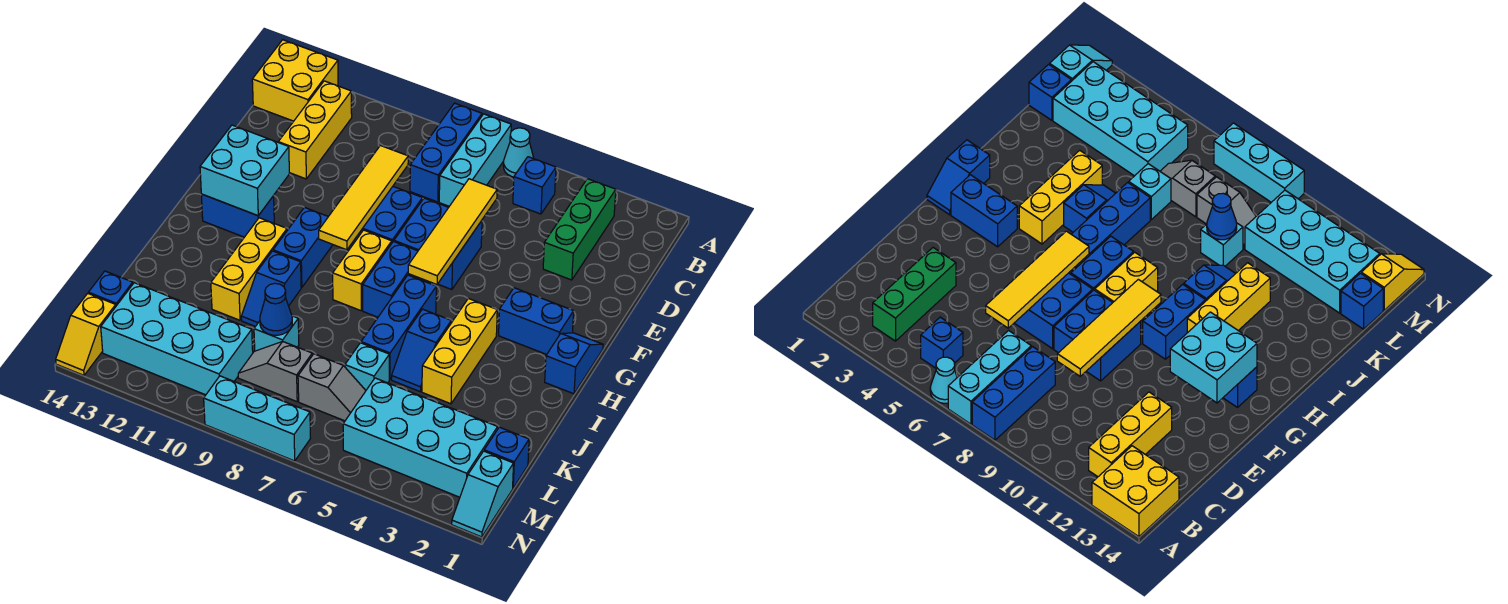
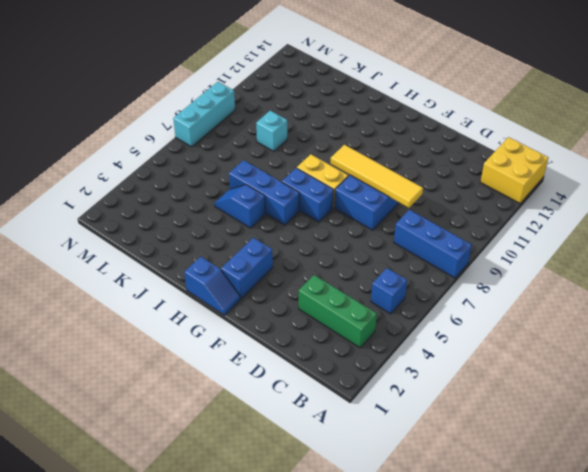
none -> cyan cone A6 level 1
none -> cyan brick A7:C7 level 1
none -> yellow brick B12:D12 level 1
none -> blue brick E6:F7 level 1

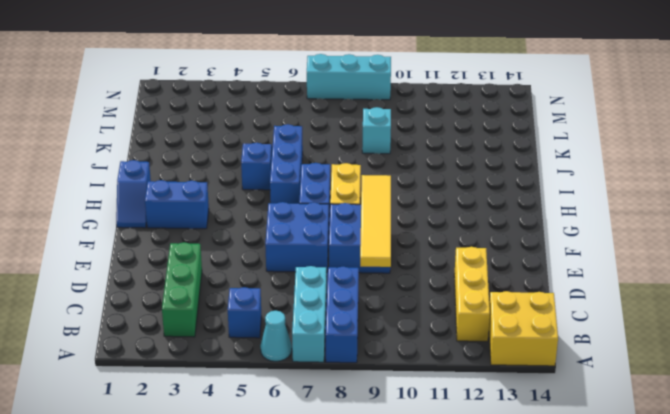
none -> blue brick G10:H10 level 1
none -> blue brick G12:G13 level 1
none -> yellow brick H4:J4 level 1
none -> yellow brick H11:J11 level 1

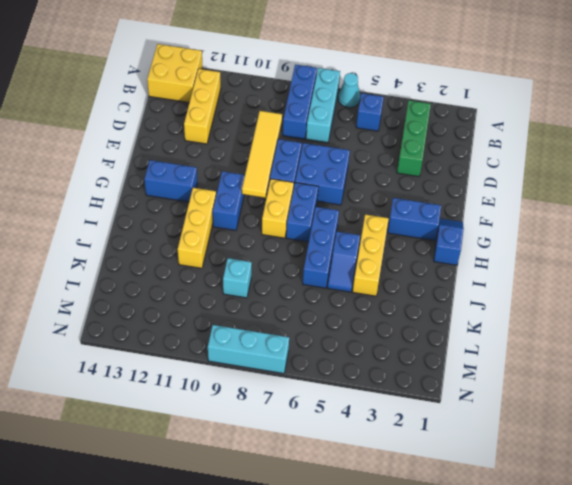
none -> blue slope I10:J10 level 1 top I
none -> cyan brick K6 level 1
none -> blue brick L1 level 1
none -> cyan brick L2:M5 level 1

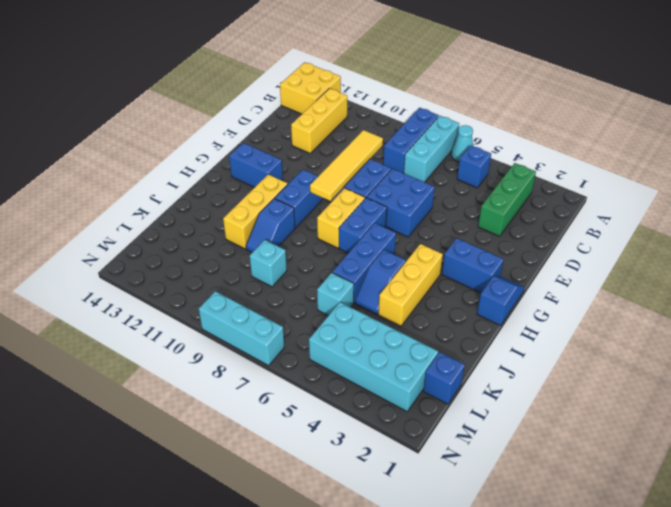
none -> grey slope L6:L7 level 1 top 7
none -> grey slope L8:L9 level 1 top 8
none -> cyan brick L10:M13 level 1
none -> blue brick L14 level 1

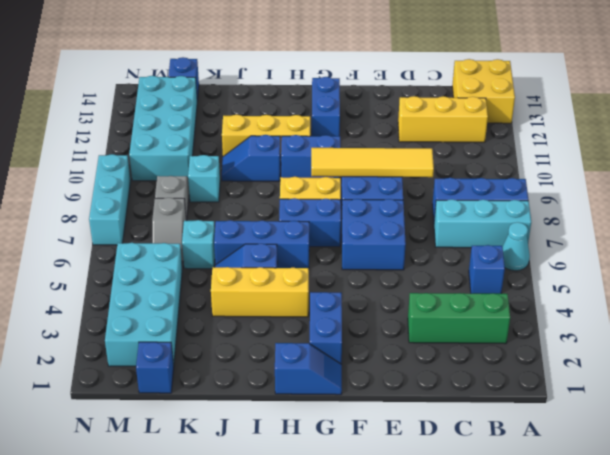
none -> cyan slope M1:N1 level 1 top M
none -> yellow slope M14:N14 level 1 top M
none -> yellow tile D6:G6 level 2
none -> cyan brick F12:G13 level 2

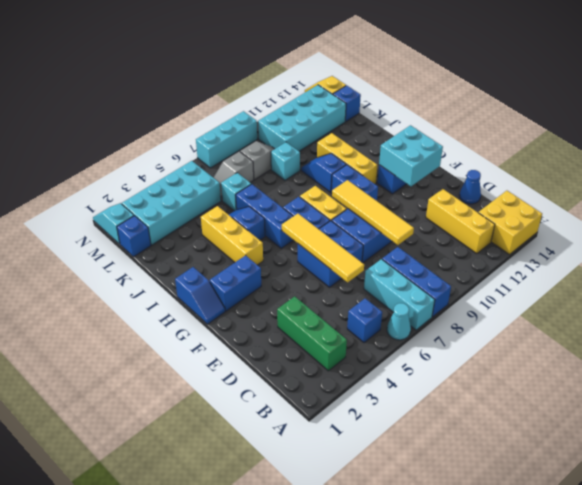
blue cone D14 level 1 -> blue cone K9 level 2

